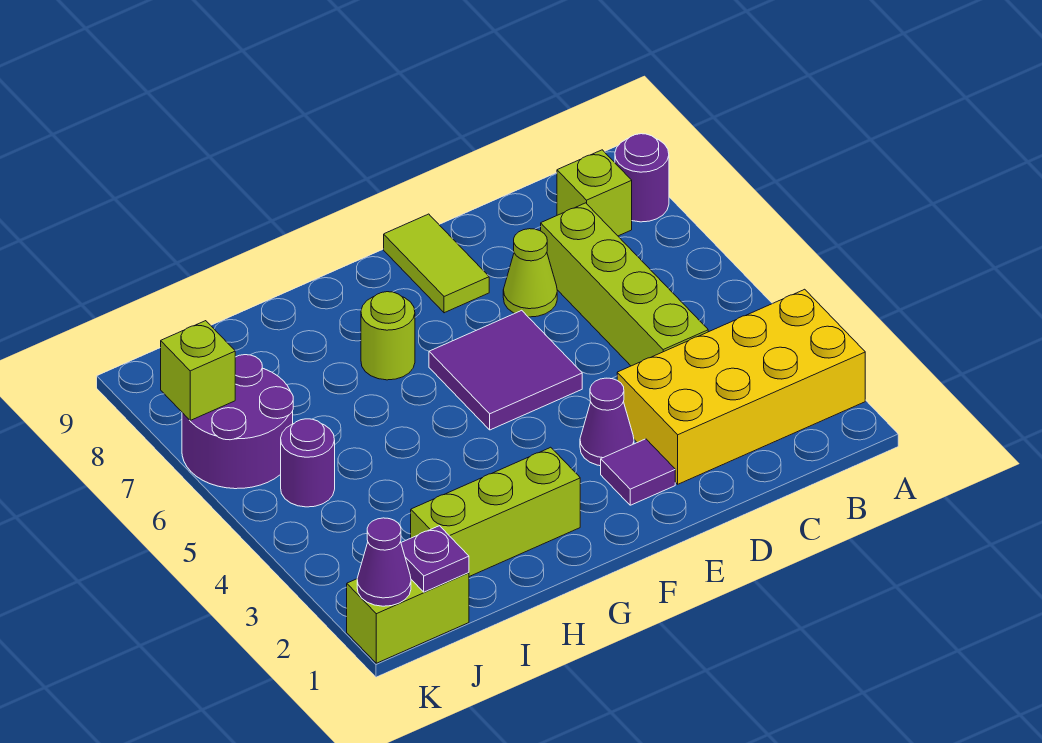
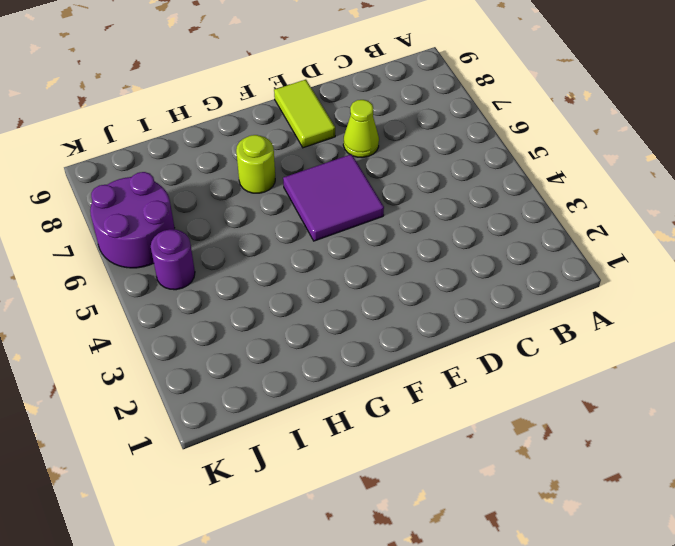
none -> yellow brick A2:D3 level 1
none -> purple round brick A8 level 1
none -> lime brick B8 level 1

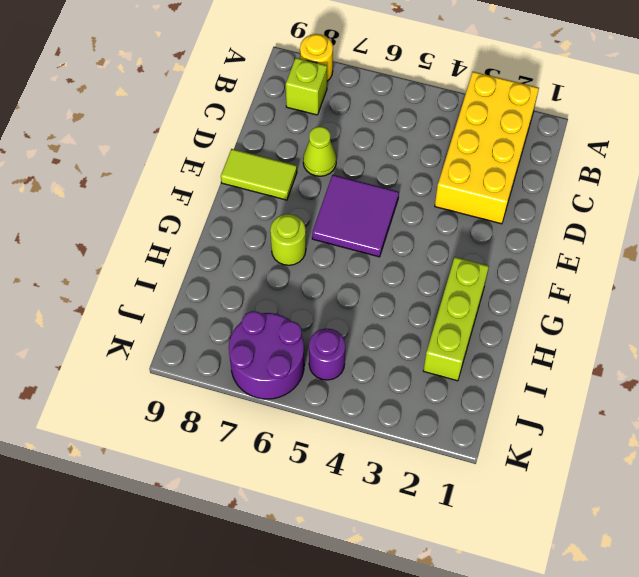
yellow round brick A8 level 1 -> purple round brick A8 level 1
none -> lime brick C4:C7 level 1
none -> purple tile E2 level 1
none -> purple cone E3 level 1

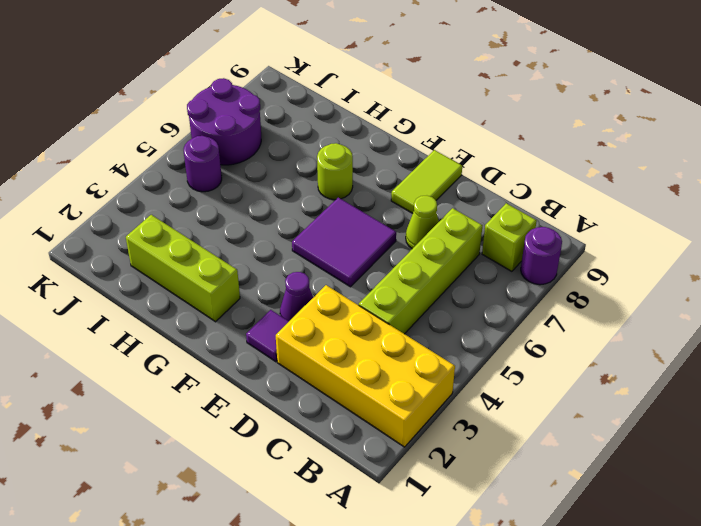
none -> lime brick J1:K1 level 1
none -> purple plate J1 level 2
none -> purple cone K1 level 2

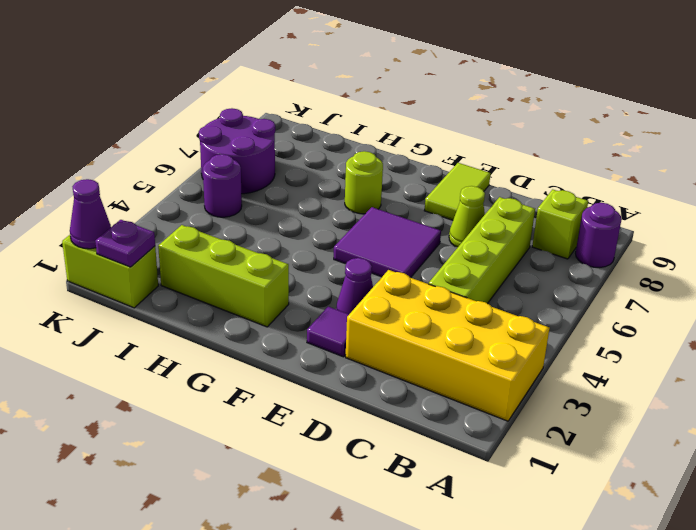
none -> lime brick K7 level 2

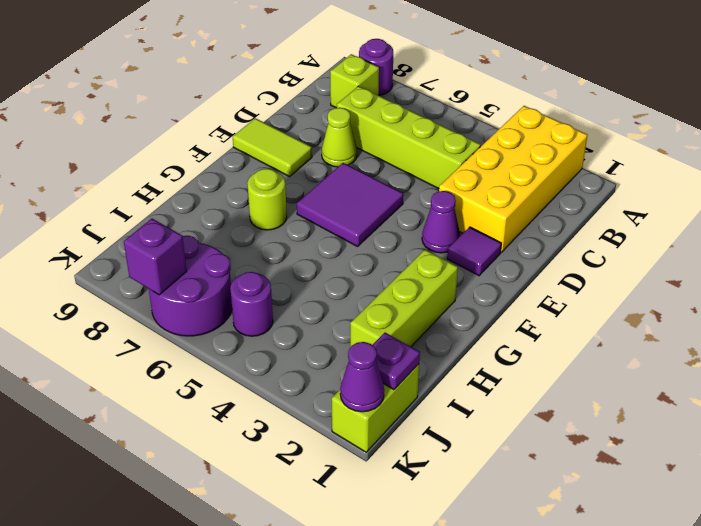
purple brick K7 level 2 -> lime brick K7 level 2

